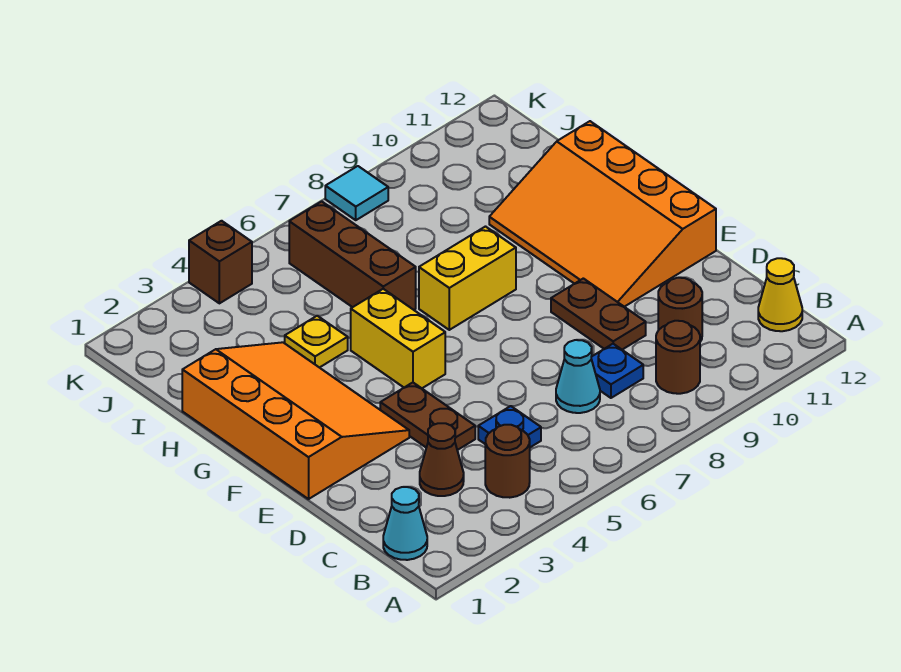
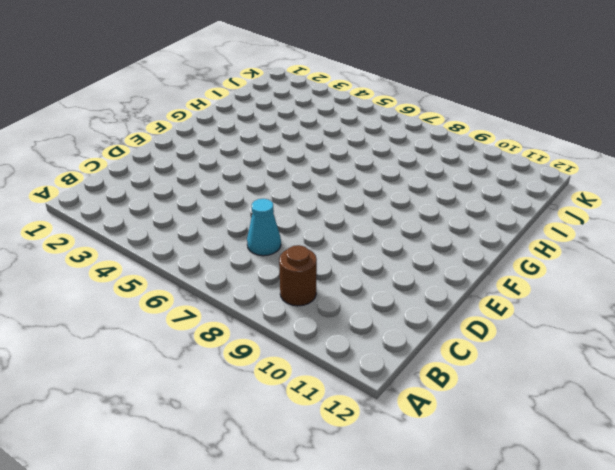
none -> cyan cone B1 level 1
none -> brown round brick B4 level 1
none -> yellow cone B12 level 1

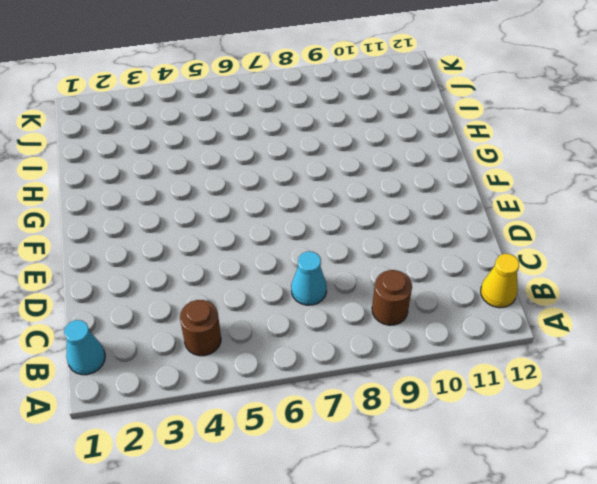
none -> brown cone C3 level 1
none -> blue plate C5 level 1
none -> blue plate C8 level 1

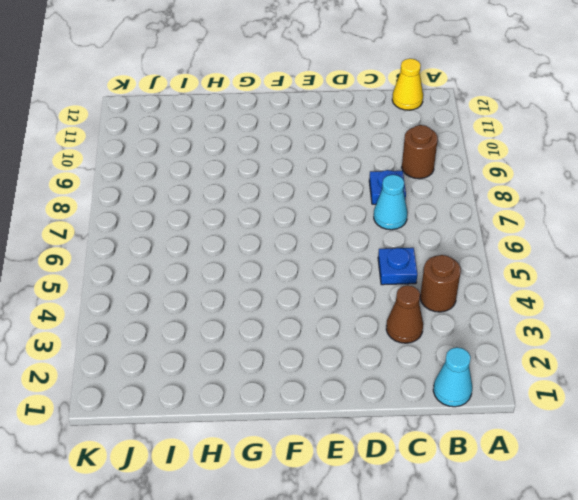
none -> brown round brick C10 level 1
none -> brown plate D4:E4 level 1
none -> brown plate D9:E9 level 1

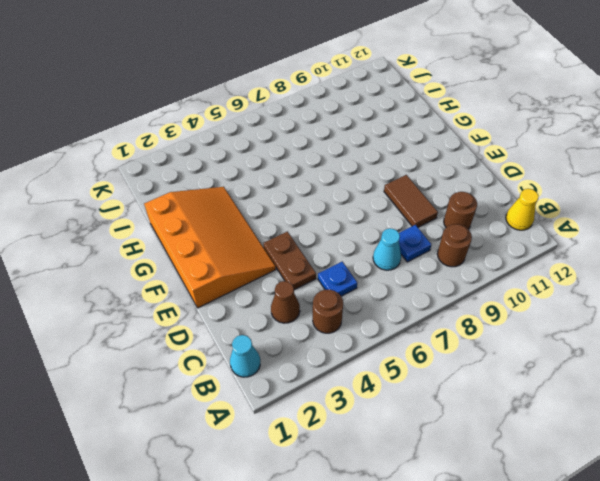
brown tile D9:E9 level 1 -> brown plate D9:E9 level 1
none -> orange slope E10:H12 level 1 top 12
none -> yellow brick F5:G5 level 1
none -> yellow brick G7:G8 level 1

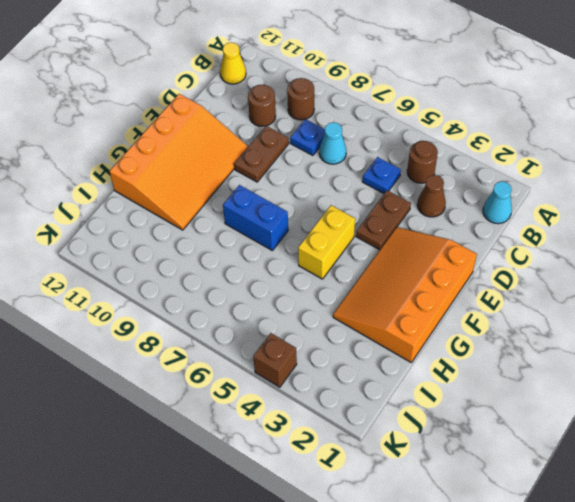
blue brick G7:G8 level 1 -> yellow brick G7:G8 level 1
none -> yellow plate H4 level 1
none -> brown brick H6:J6 level 1
none -> cyan tile K8 level 1

